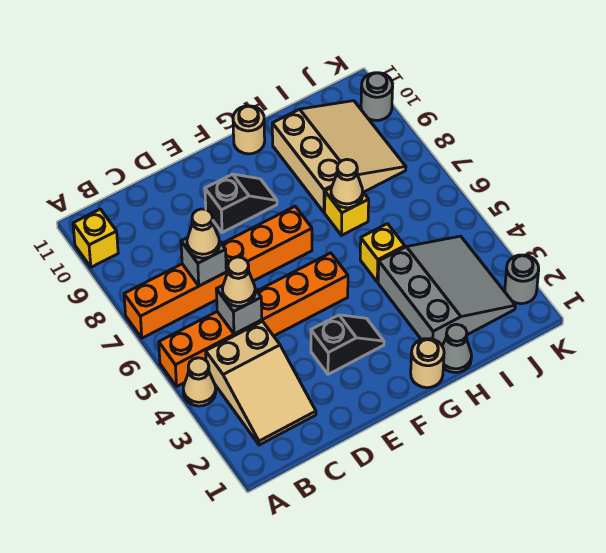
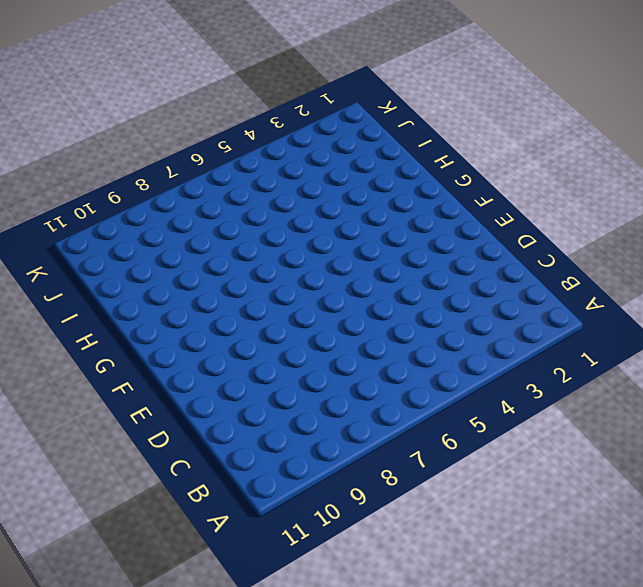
none -> tan cone A4 level 1
none -> orange brick A5:F5 level 1
none -> orange brick A7:F7 level 1

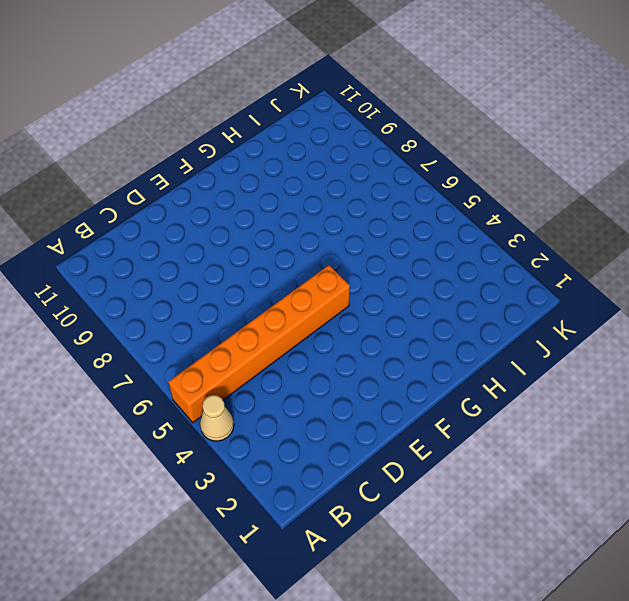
none -> orange brick A7:F7 level 1
none -> yellow brick A10 level 1
none -> tan slope B2:C4 level 1 top 4

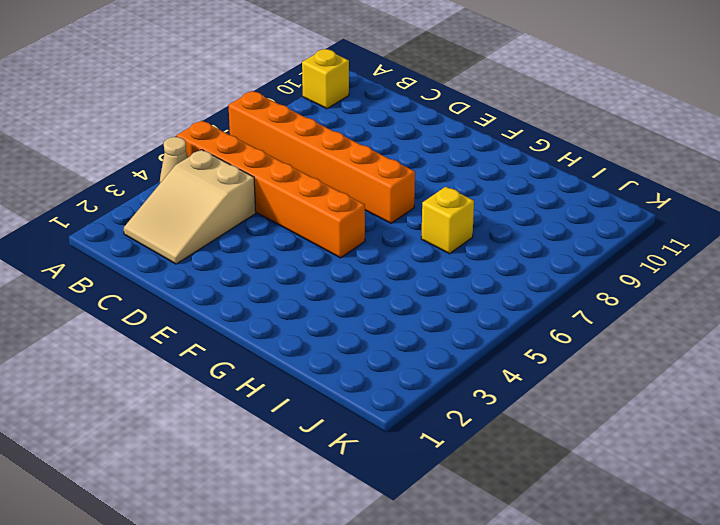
none -> black slope E3:F3 level 1 top E
none -> black slope E9:F9 level 1 top E
none -> tan round brick G1 level 1

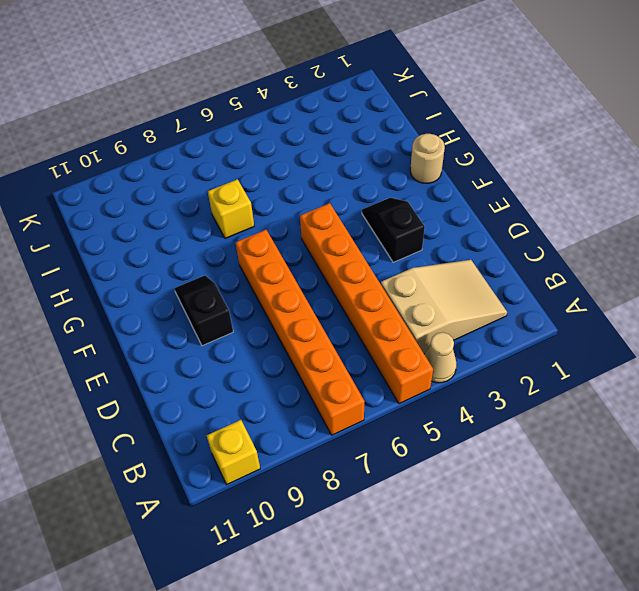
none -> tan round brick G11 level 1
none -> grey cone H1 level 1
none -> grey slope H2:J4 level 1 top H

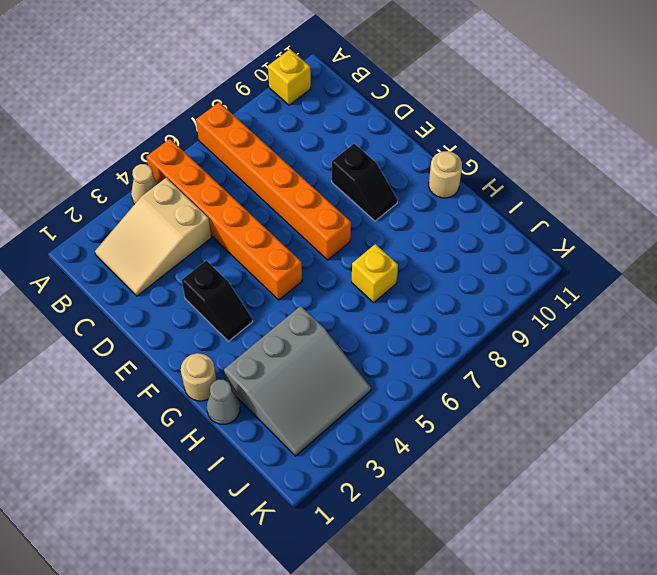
none -> yellow brick H5 level 1
none -> tan slope H8:J10 level 1 top H
none -> grey round brick K2 level 1

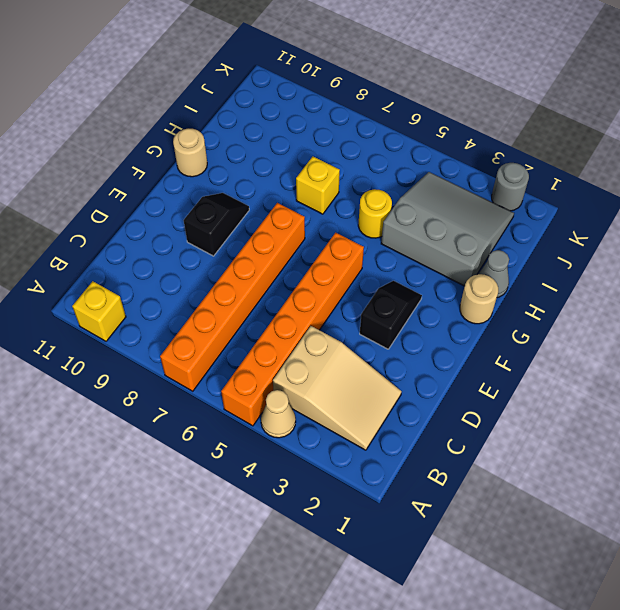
yellow round brick H5 level 1 -> yellow brick H5 level 1
none -> tan slope H8:J10 level 1 top H
none -> grey round brick K10 level 1
none -> grey brick C5 level 2

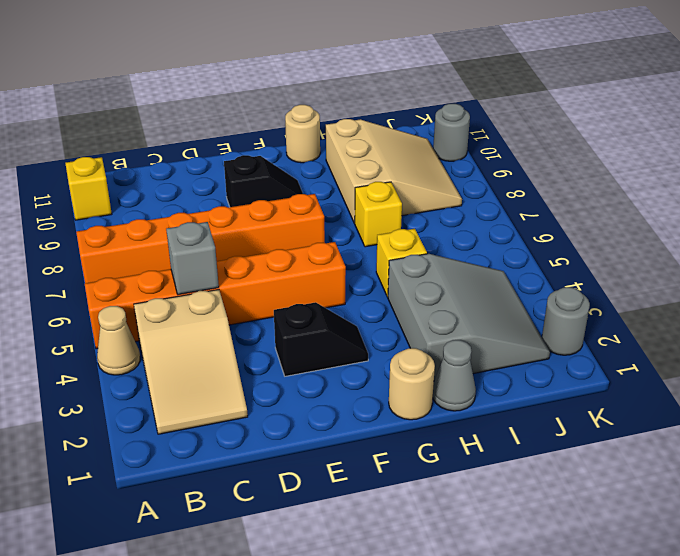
none -> grey brick C7 level 2
none -> tan cone H7 level 2
none -> tan cone C5 level 3

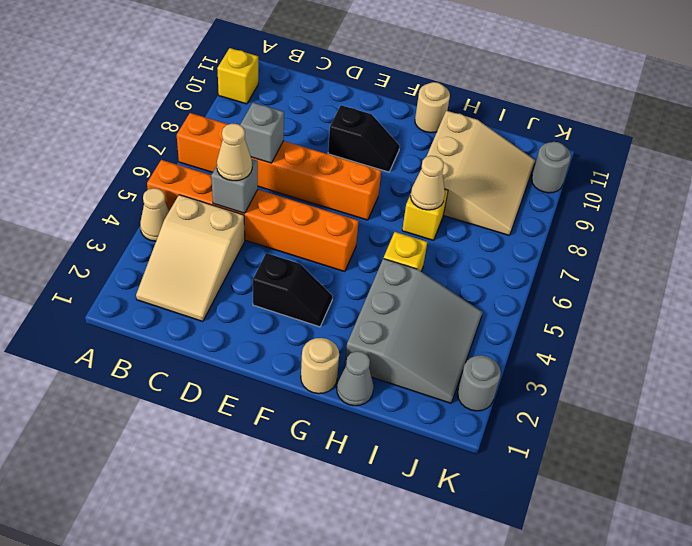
none -> tan cone C7 level 3

